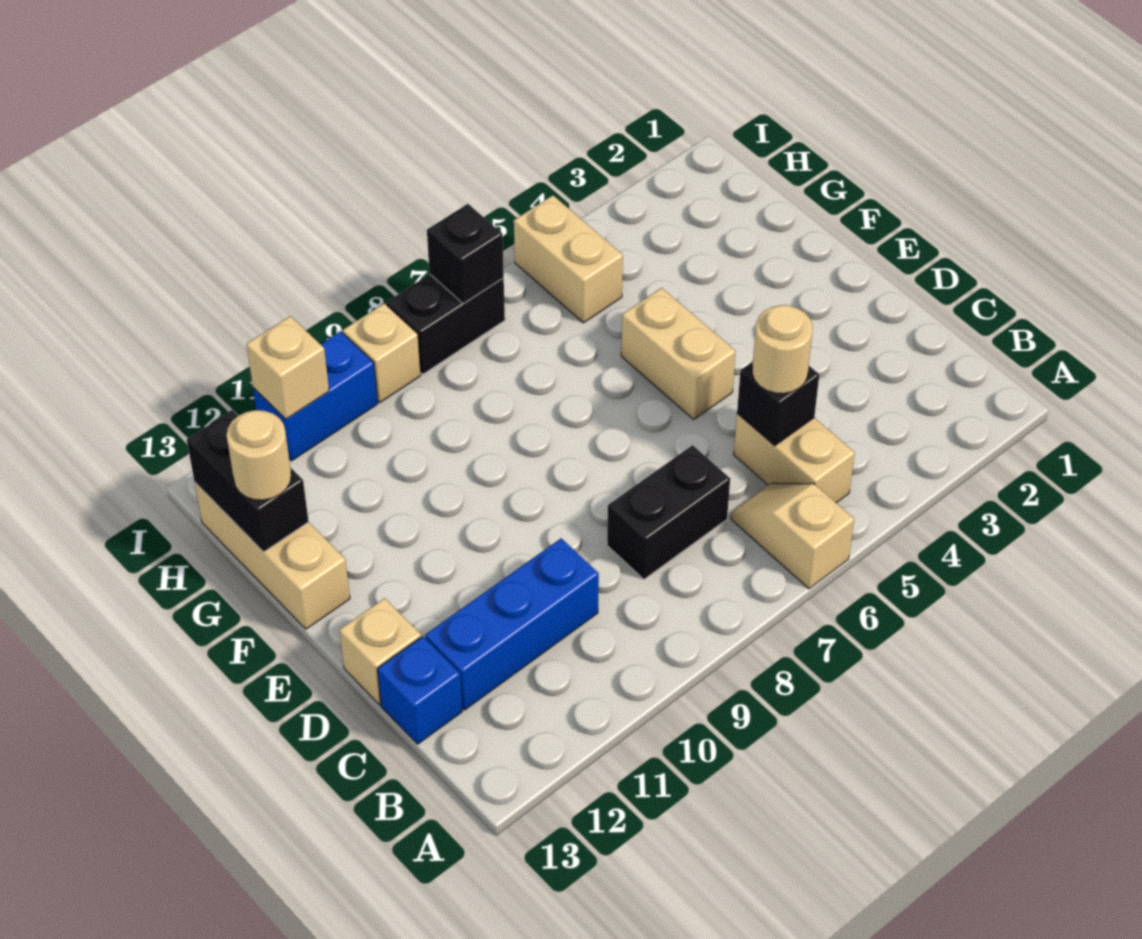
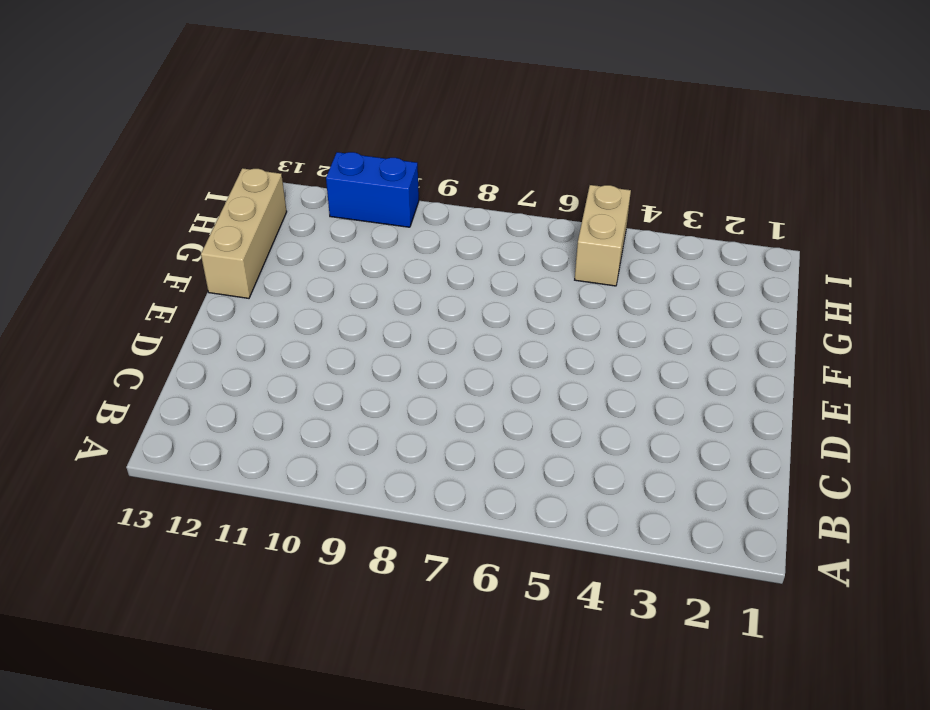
none -> tan slope A6:B6 level 1 top A
none -> tan brick B5:C5 level 1
none -> black brick C7:C8 level 1

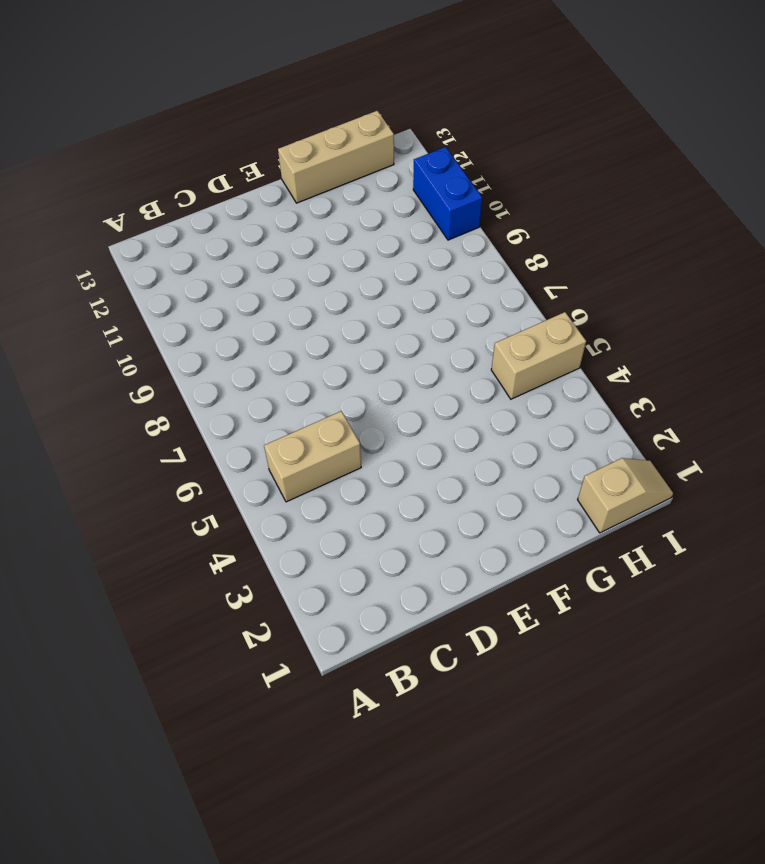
tan slope H1:I1 level 1 top H -> tan slope A6:B6 level 1 top A
none -> black brick C7:C8 level 1
none -> blue brick C10:C12 level 1
none -> blue brick C13 level 1

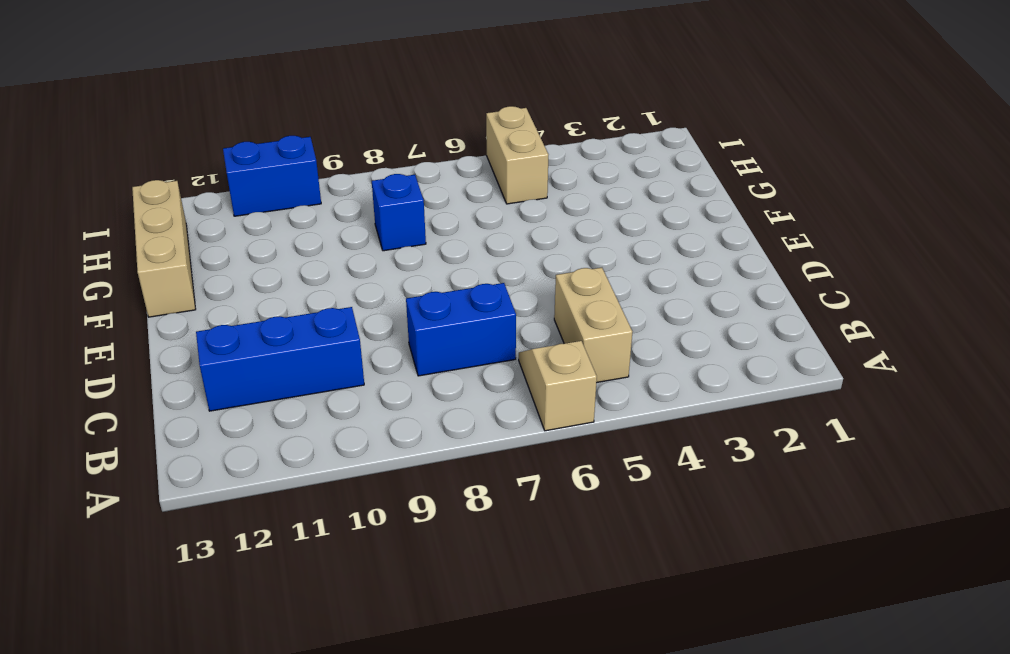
blue brick C7:C8 level 1 -> black brick C7:C8 level 1
blue brick G8 level 1 -> blue brick C13 level 1
none -> tan brick D13 level 1
none -> tan brick E5:F5 level 1
none -> black brick I7:I8 level 1

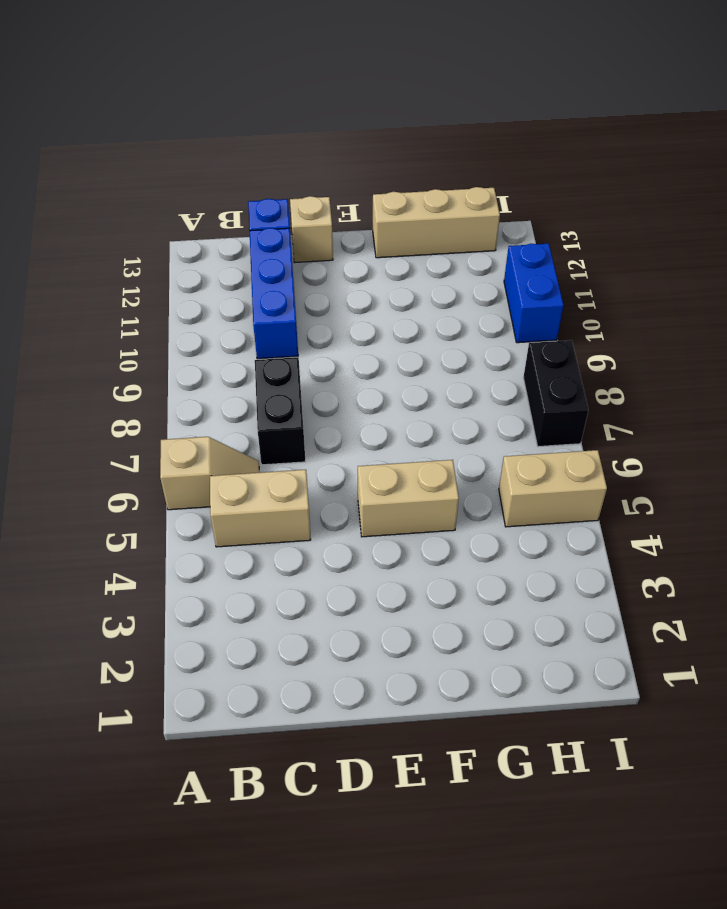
none -> tan brick I9 level 1
none -> black brick C5 level 2
none -> black brick G13:H13 level 2

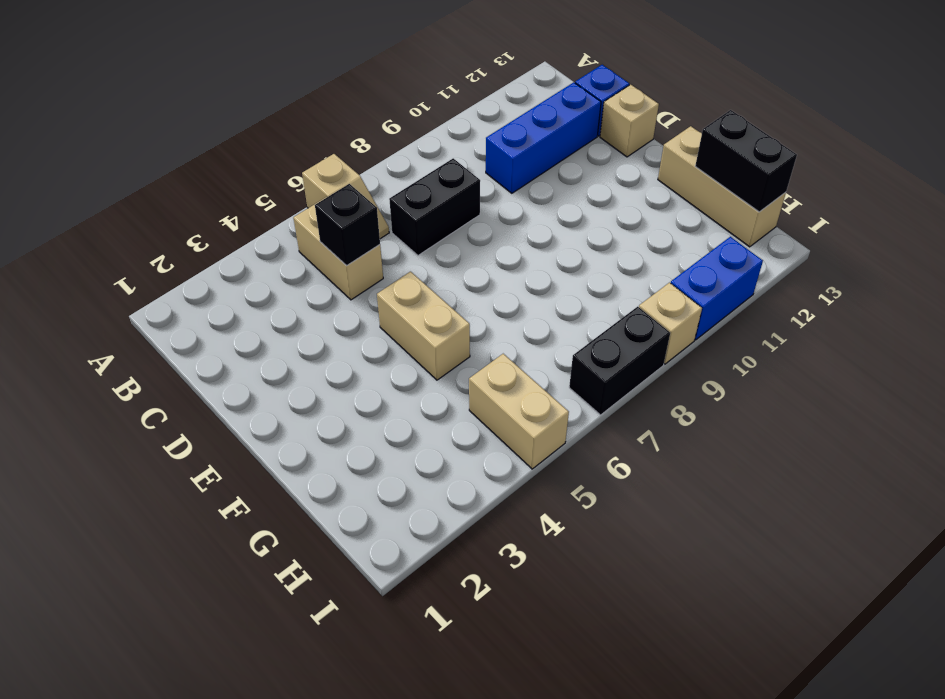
none -> black brick I7 level 2
none -> tan brick I11 level 2
none -> tan round brick C5 level 3

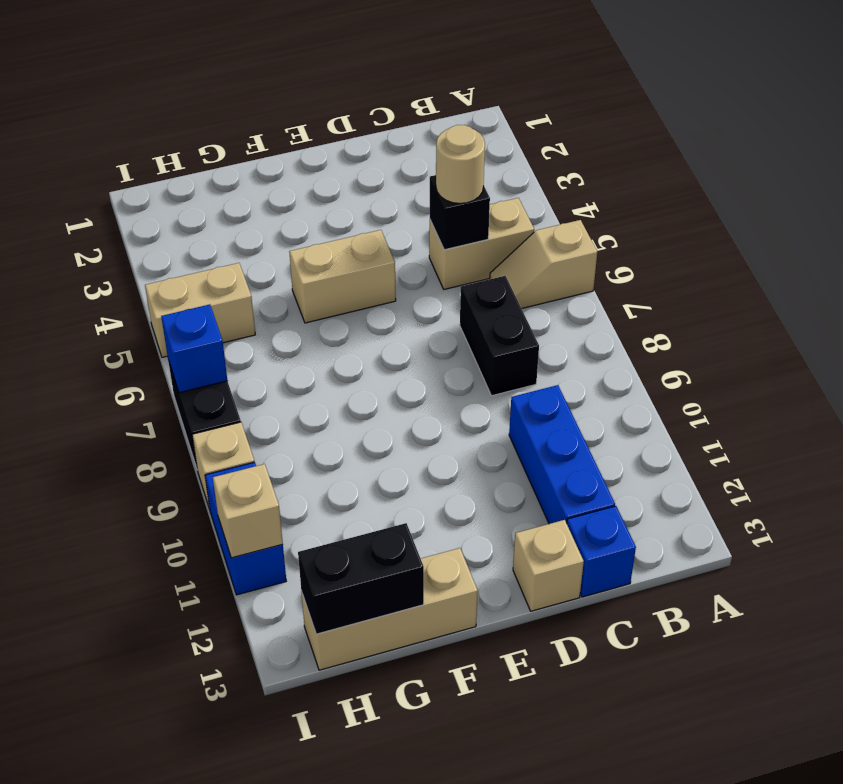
blue brick I7 level 2 -> black brick I7 level 2
none -> tan round brick G13 level 3

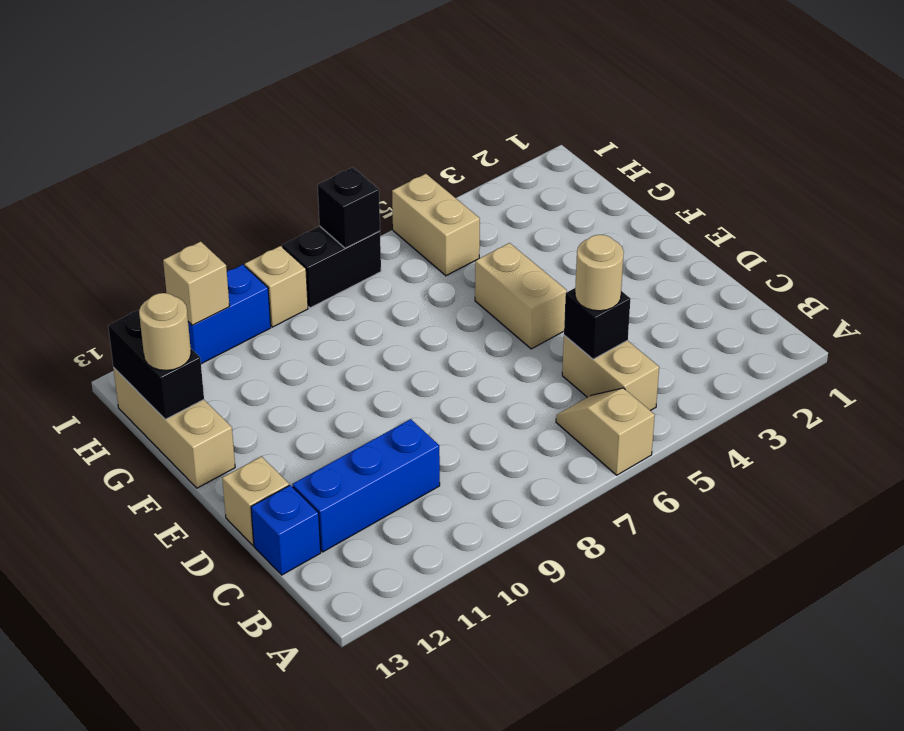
none -> black brick C7:C8 level 1

